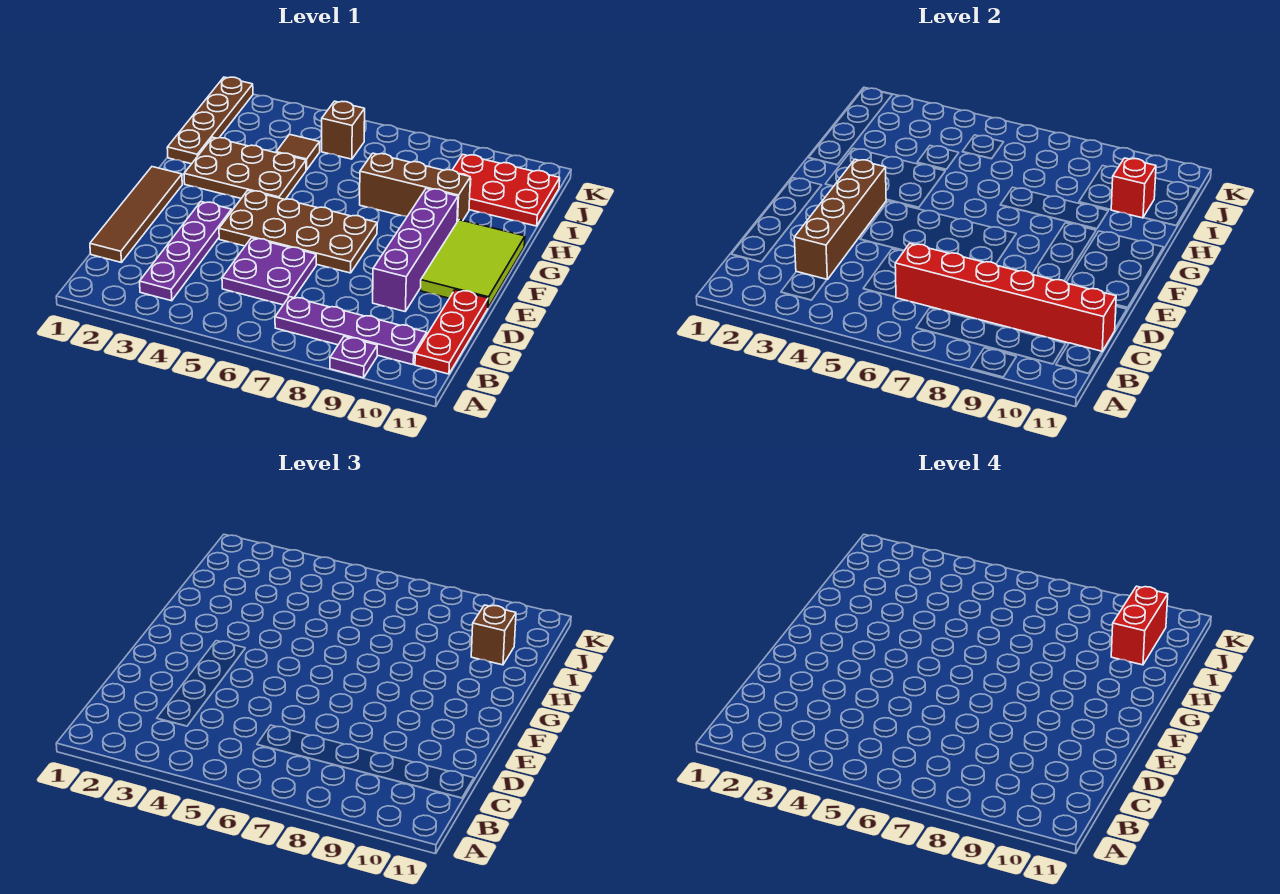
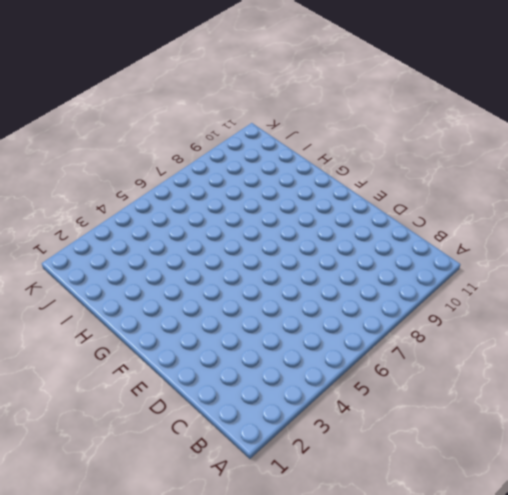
none -> purple plate A9 level 1
none -> purple plate B3:E3 level 1
none -> purple plate B7:B10 level 1

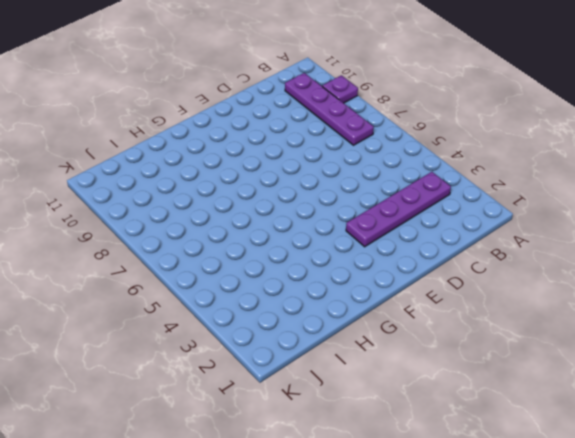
none -> red plate B11:D11 level 1
none -> brown tile C1:F1 level 1
none -> purple plate C5:D6 level 1

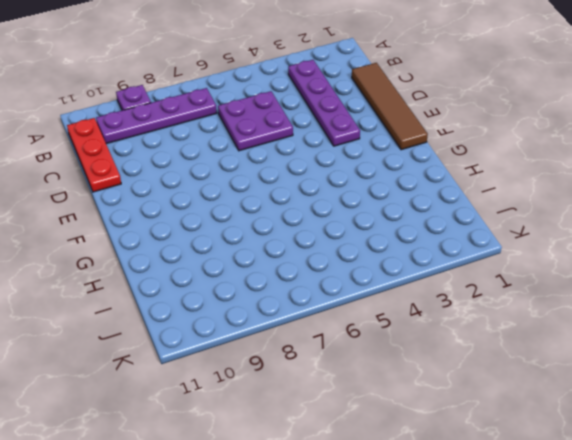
none -> purple brick D9:G9 level 1
none -> brown plate E4:F7 level 1
none -> lime tile E10:G11 level 1

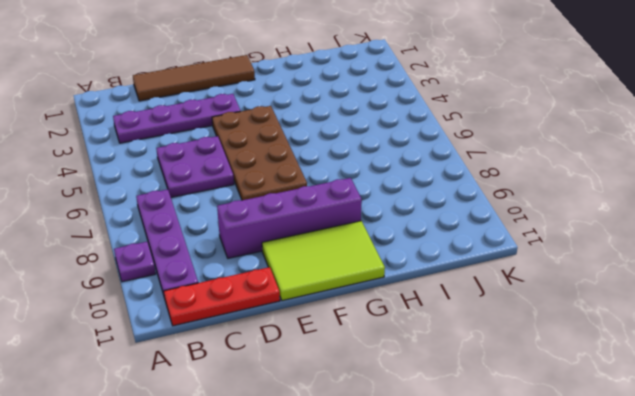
none -> brown plate G2:H4 level 1
none -> brown plate H1:K1 level 1
none -> brown brick H7:H9 level 1

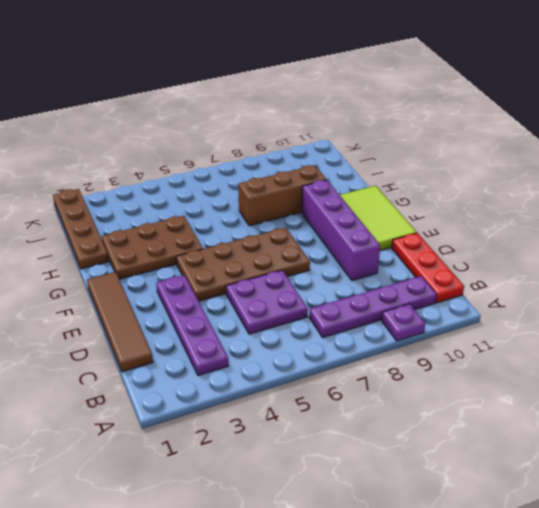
none -> brown tile I4 level 1
none -> red plate I9:J11 level 1
none -> brown brick J5 level 1

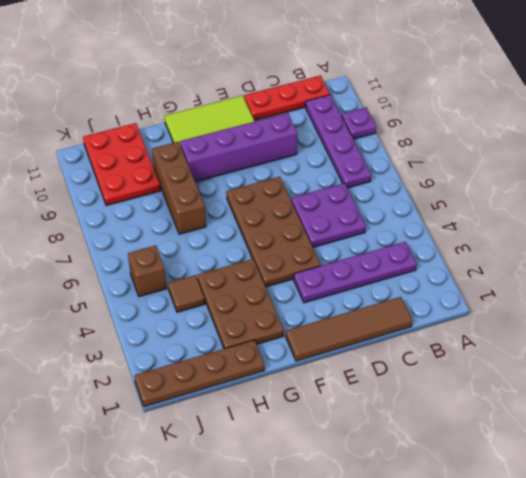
none -> brown brick C3:F3 level 2
none -> red brick C6:C11 level 2
none -> red brick I10 level 2

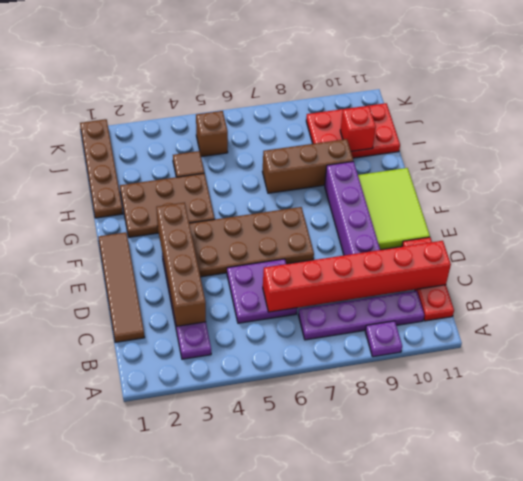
none -> brown brick I10 level 3
none -> red brick I10:J10 level 4

